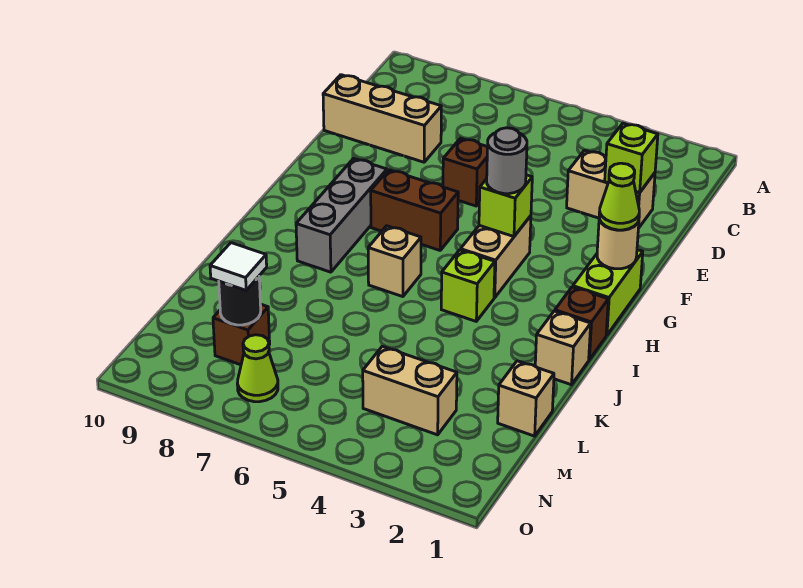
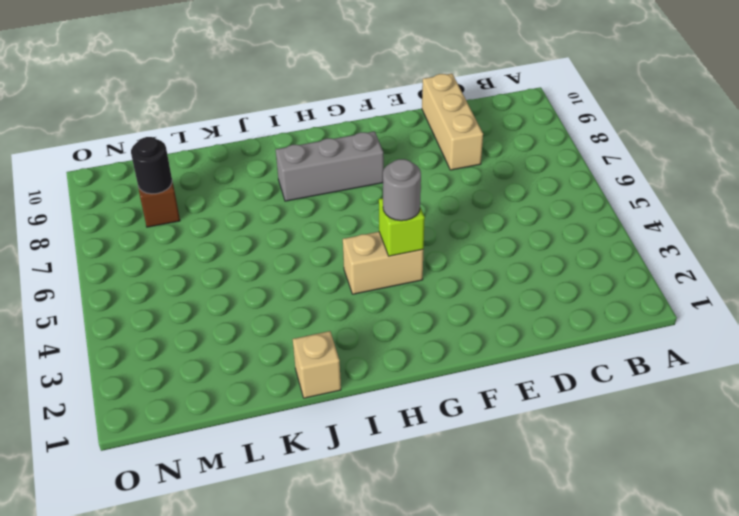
none -> tan brick D2:D3 level 1
none -> brown brick E6 level 1
none -> lime brick G1:H1 level 1

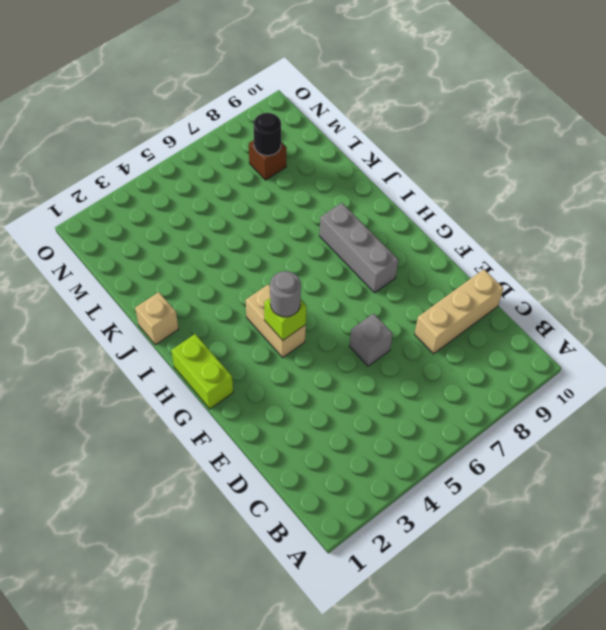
grey brick E6 level 1 -> brown brick E6 level 1
none -> tan brick D2:D3 level 1
none -> brown brick G6:G7 level 1
none -> brown brick I1 level 1

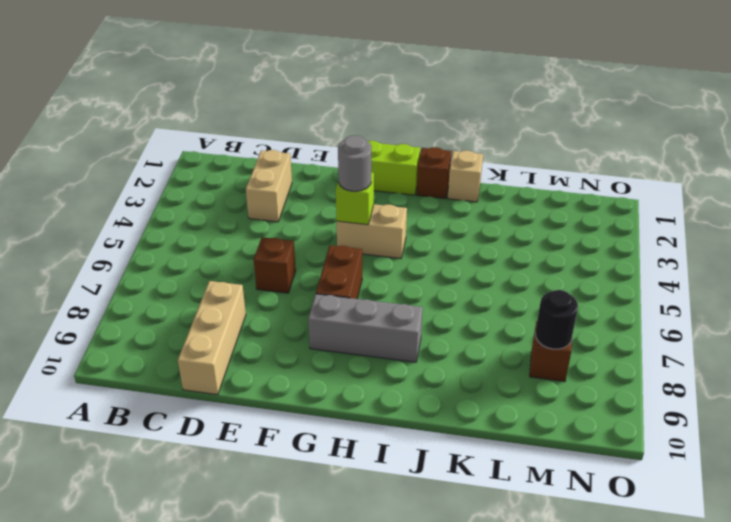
none -> lime brick I4 level 1
none -> tan brick I6 level 1
none -> tan brick L1 level 1

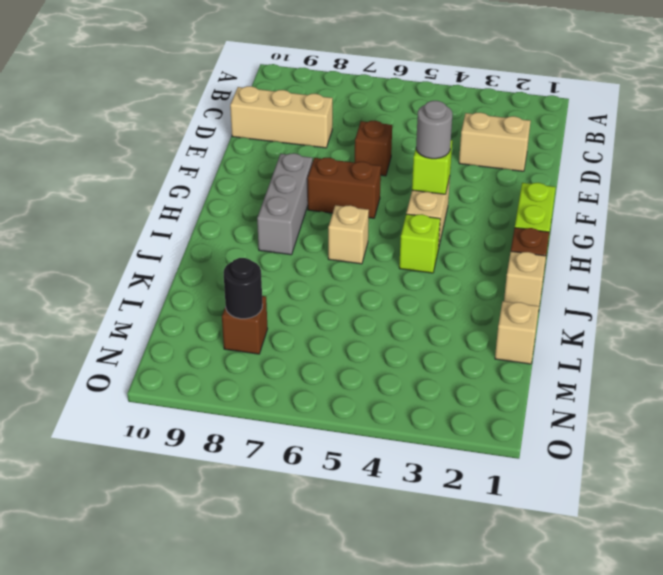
none -> tan brick M3:M4 level 1
none -> lime cone N7 level 1
none -> lime brick D2 level 2

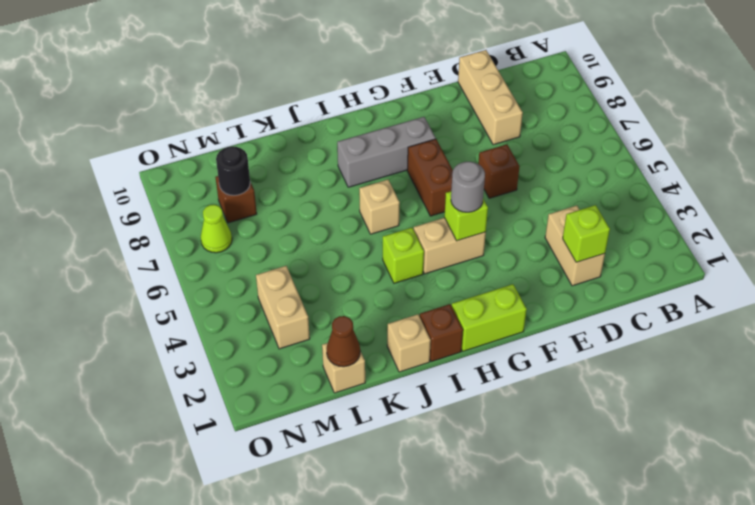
brown cone L1 level 2 -> none
none -> tan round brick G1 level 2
none -> lime cone G1 level 3
none -> white tile M8 level 3

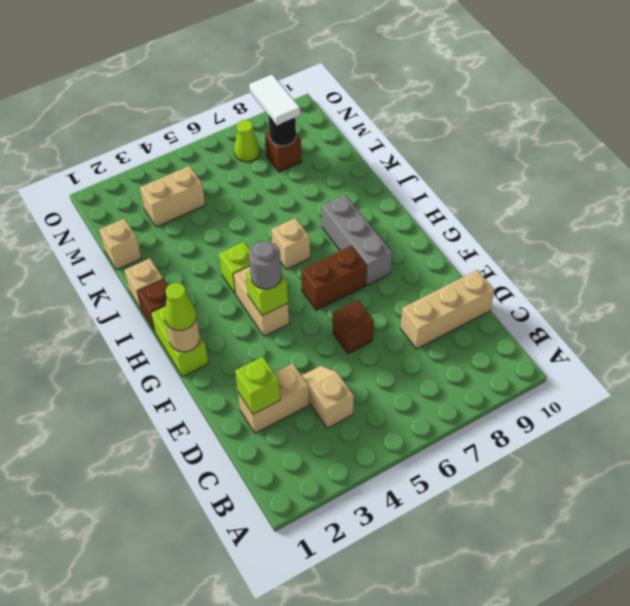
tan slope C4:D4 level 1 top C -> none
white tile M8:N8 level 3 -> white tile M8 level 3

